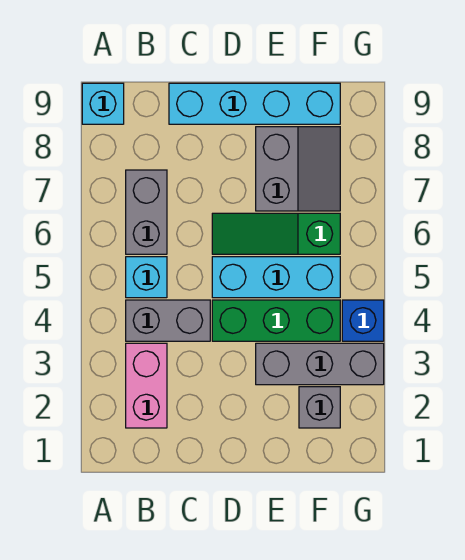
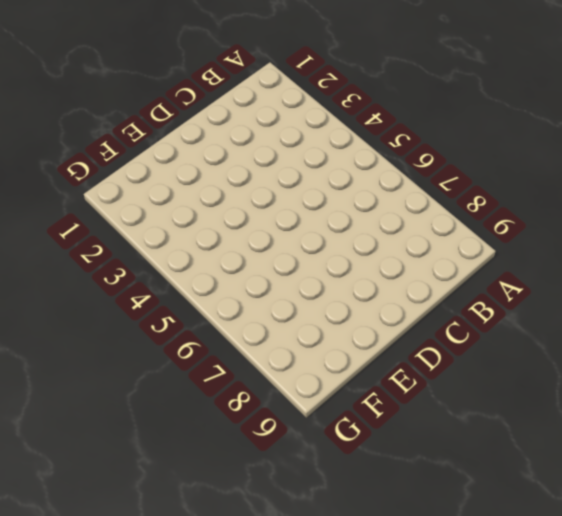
none -> cyan brick A9 level 1
none -> pink brick B2:B3 level 1
none -> grey brick B4:C4 level 1

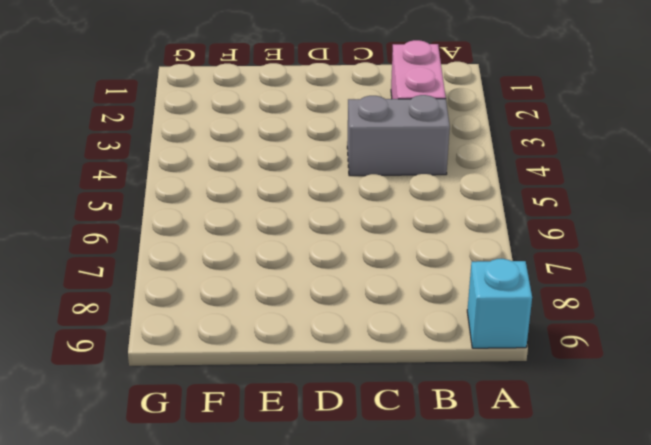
none -> cyan brick B5 level 1
none -> grey brick B6:B7 level 1
none -> cyan brick C9:F9 level 1

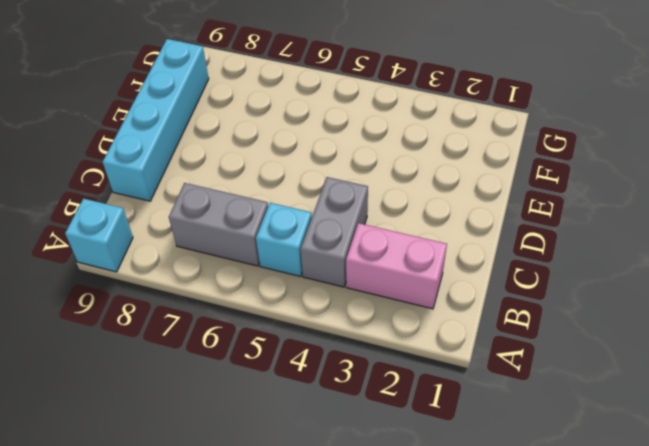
none -> green brick D4:F4 level 1
none -> cyan brick D5:F5 level 1
none -> green slope D6:F6 level 1 top F

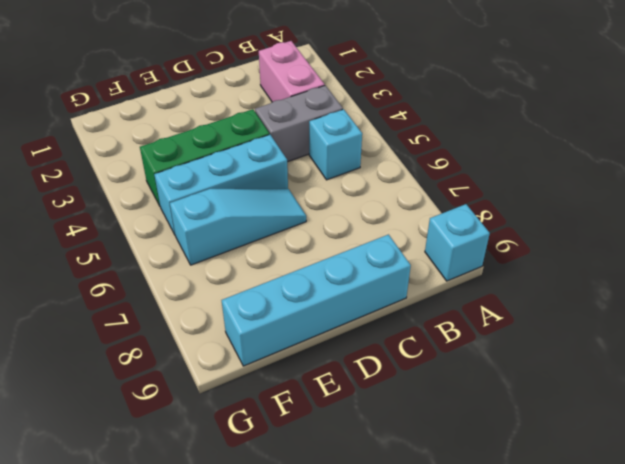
cyan slope D6:F6 level 1 top F -> green slope D6:F6 level 1 top F
none -> grey brick B6:B7 level 1
none -> grey brick E3:G3 level 1
none -> grey slope E7:F8 level 1 top E

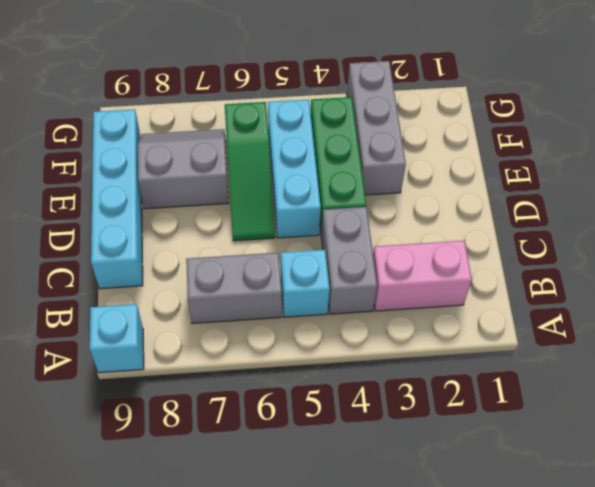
none -> grey brick F2 level 1
none -> blue brick G4 level 1

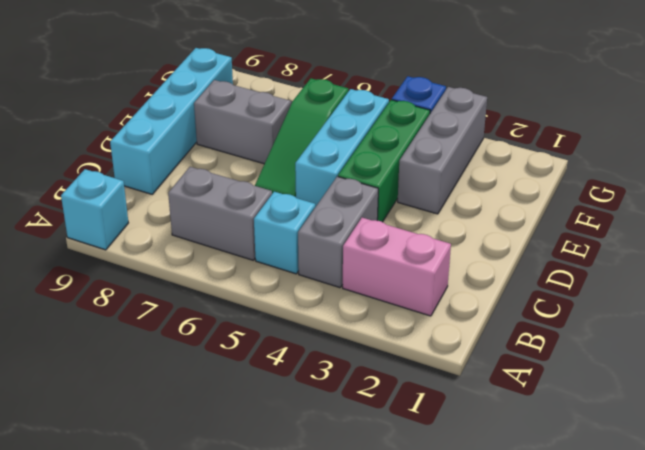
none -> grey brick F2 level 1

